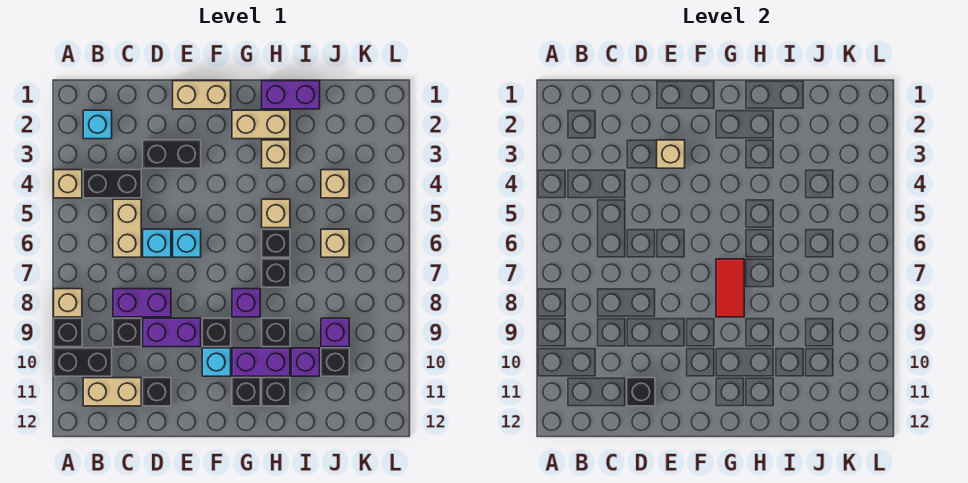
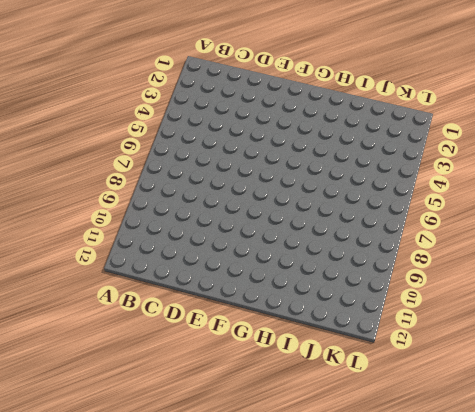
none -> tan brick A4 level 1
none -> tan brick A8 level 1
none -> black brick A9 level 1
none -> black brick A10:B10 level 1

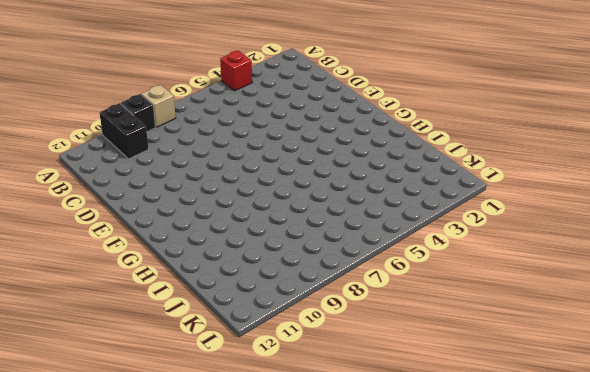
red brick A4 level 1 -> tan brick A4 level 1
none -> cyan brick B2 level 1
none -> black brick B4:C4 level 1
none -> tan brick B11:C11 level 1
none -> tan brick C5:C6 level 1

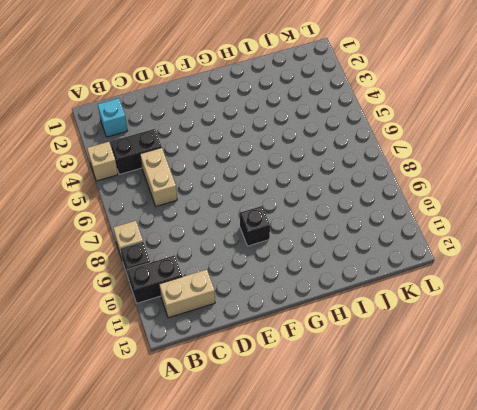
none -> purple brick C8:D8 level 1
none -> black brick C9 level 1
none -> black brick D3:E3 level 1
none -> cyan brick D6 level 1

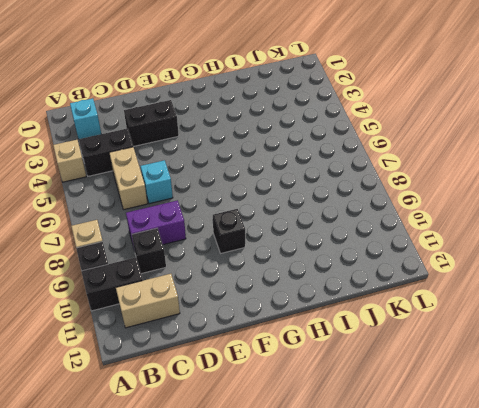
none -> purple brick D9:E9 level 1
none -> black brick D11 level 1
none -> tan brick E1:F1 level 1
none -> cyan brick E6 level 1

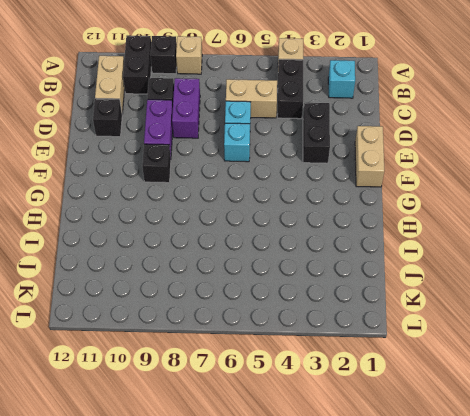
none -> cyan brick F10 level 1
none -> tan brick G2:H2 level 1
none -> purple brick G8 level 1
none -> purple brick G10:H10 level 1

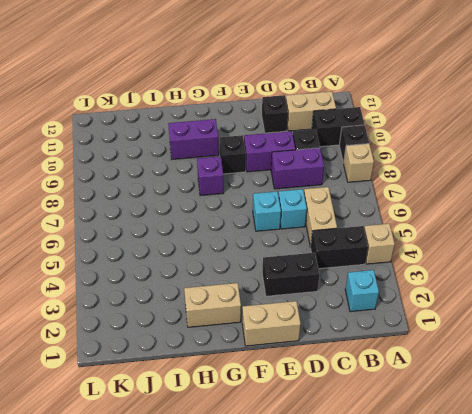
none -> cyan brick F10 level 1
none -> black brick G11 level 1
none -> purple brick H1:I1 level 1
none -> tan brick H3 level 1

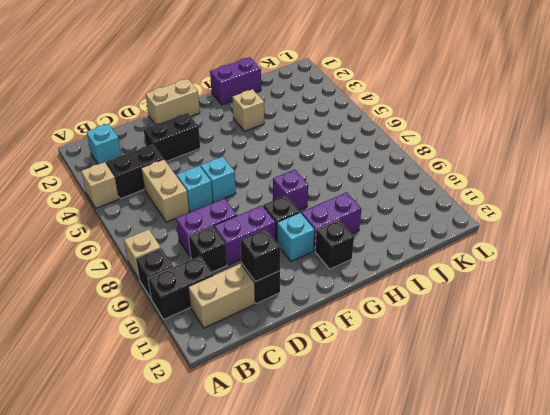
none -> tan brick G2:H2 level 1
none -> tan brick H5 level 1
none -> black brick H6 level 1
none -> black brick H7 level 1

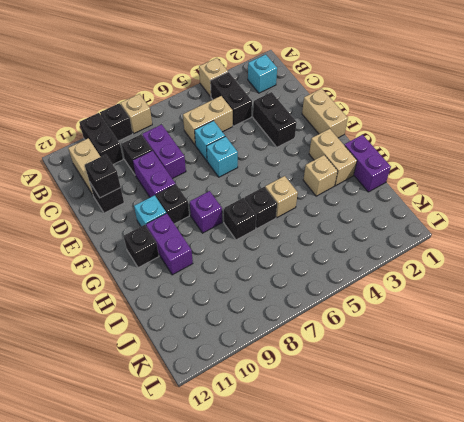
none -> black brick H9 level 1
none -> black brick H11 level 1
none -> purple brick I10 level 1
none -> tan brick J4 level 1

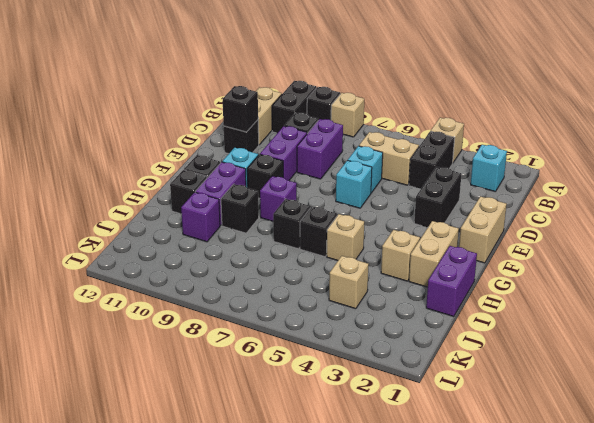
none -> tan brick J6 level 1
none -> purple brick J9 level 1
none -> black brick J10 level 1
none -> tan brick E3 level 2

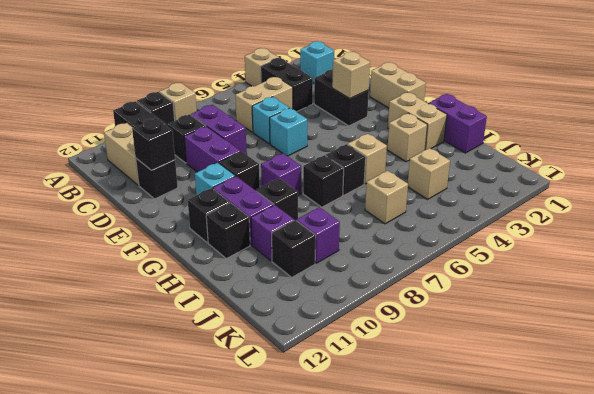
none -> red tile G7:G8 level 2

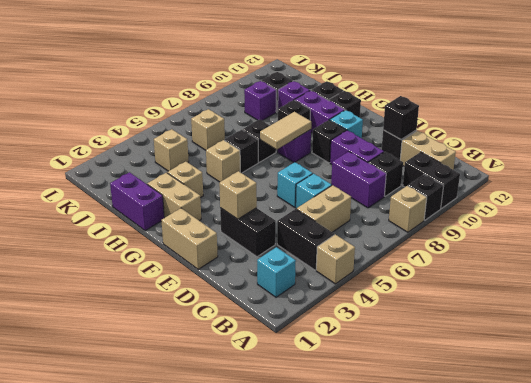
tan tile G7:G8 level 2 -> red tile G7:G8 level 2

